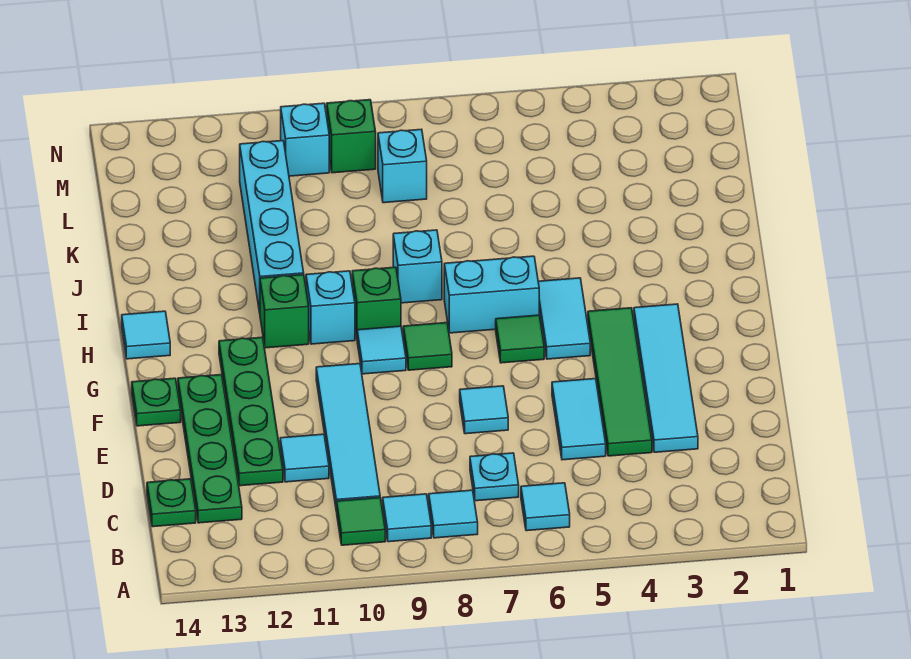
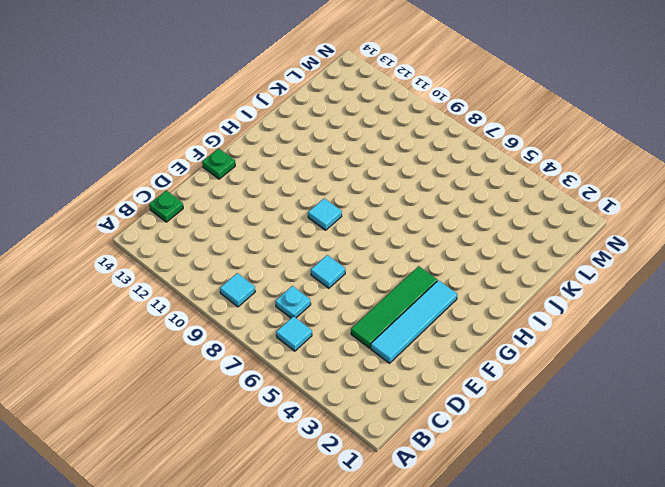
none -> cyan tile B8 level 1
none -> green tile B10 level 1
none -> cyan tile C10:F10 level 1

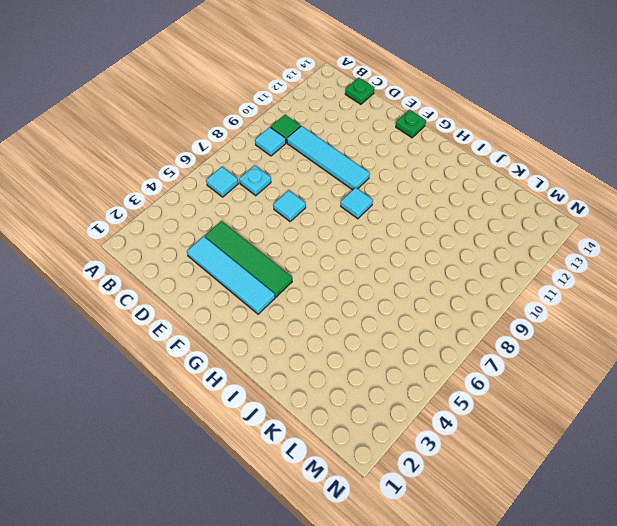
none -> cyan tile B8 level 1
none -> green plate C13:F13 level 1
none -> cyan tile D5:E5 level 1

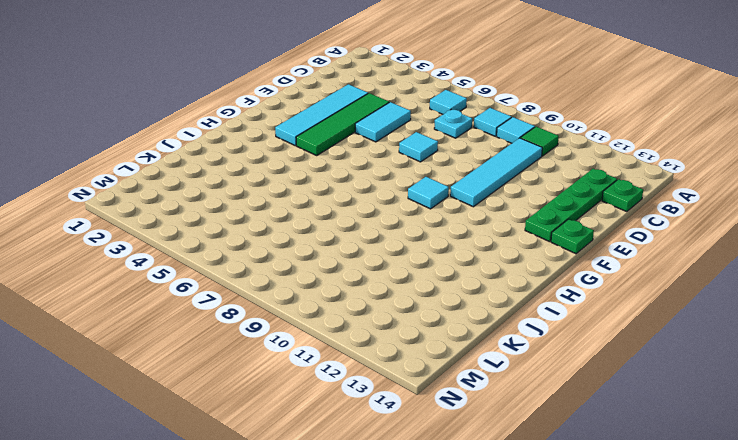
none -> cyan tile D11 level 1
none -> green plate D12:G12 level 1
none -> cyan tile G5:H5 level 1

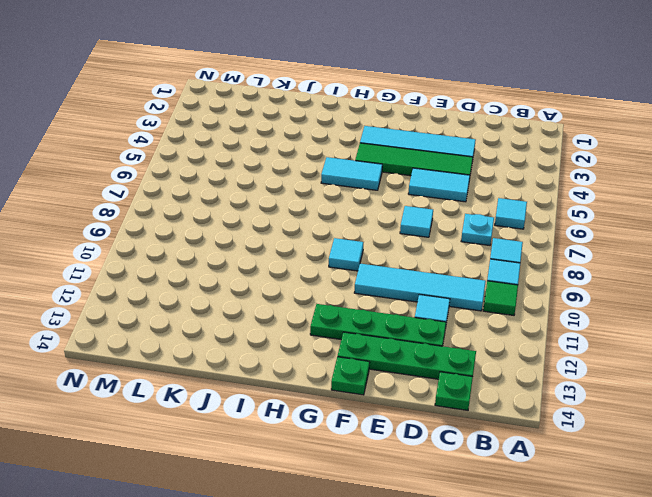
none -> green tile G6 level 1
none -> green tile G8 level 1
none -> cyan brick H6:H7 level 1

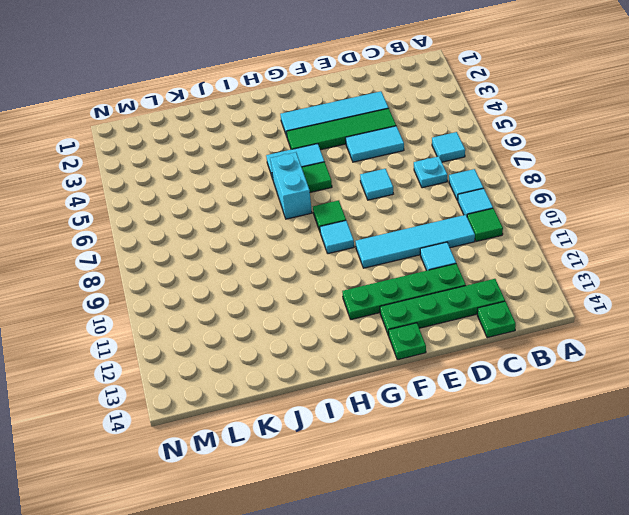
none -> green brick H9 level 1
none -> cyan brick H10 level 1
none -> green brick H11 level 1

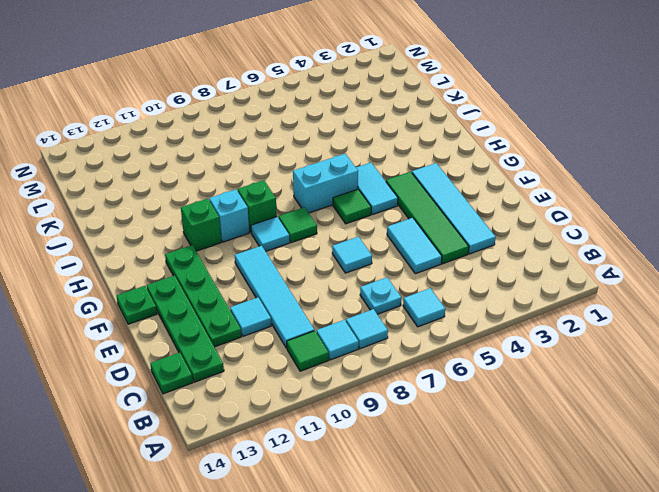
none -> cyan tile H14 level 1
none -> cyan brick I8 level 1
none -> cyan brick I11:L11 level 1

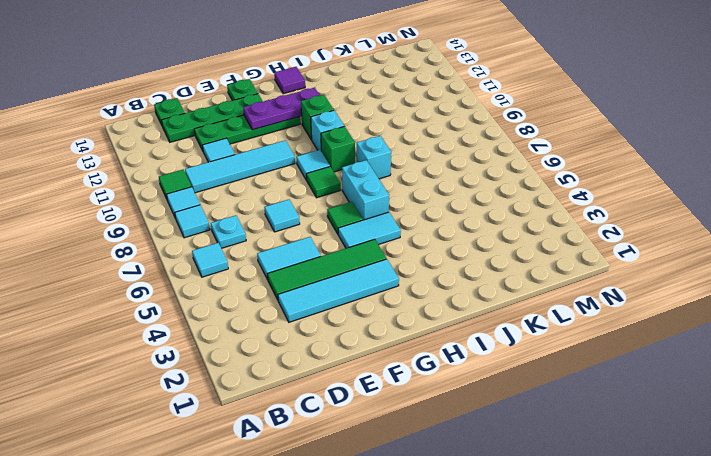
purple plate F12:H12 level 2 -> none
purple tile H14 level 1 -> cyan tile H14 level 1
none -> cyan brick I11:L11 level 1
none -> cyan brick L8 level 1
none -> green brick M9 level 1

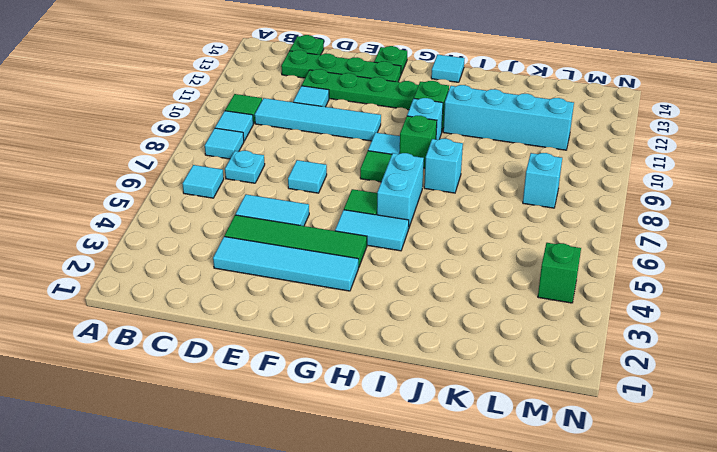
green brick M4 level 1 -> green brick M9 level 1
none -> cyan brick M10 level 1

